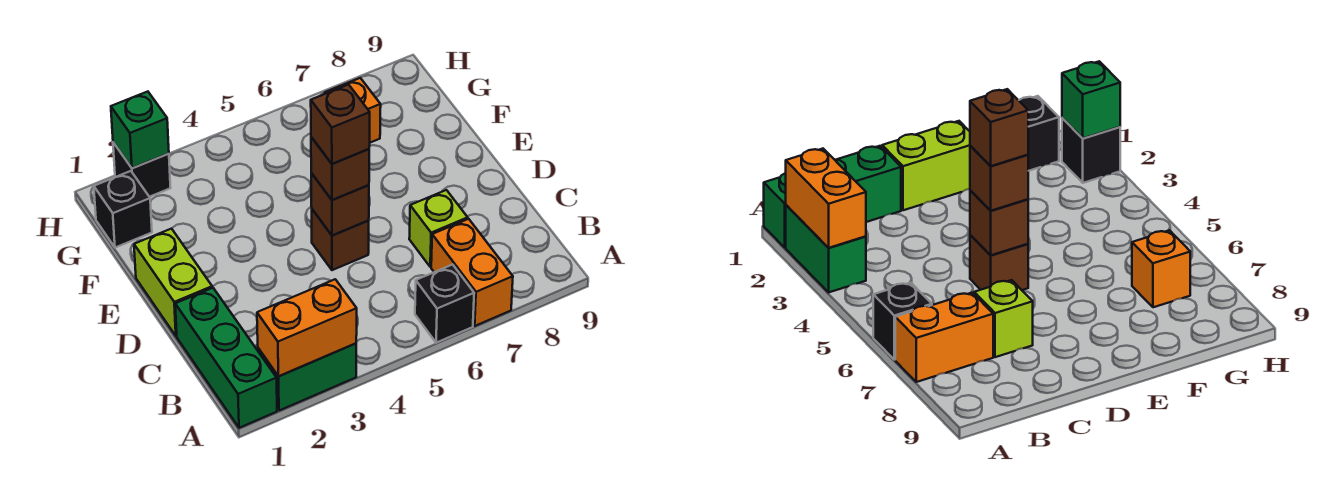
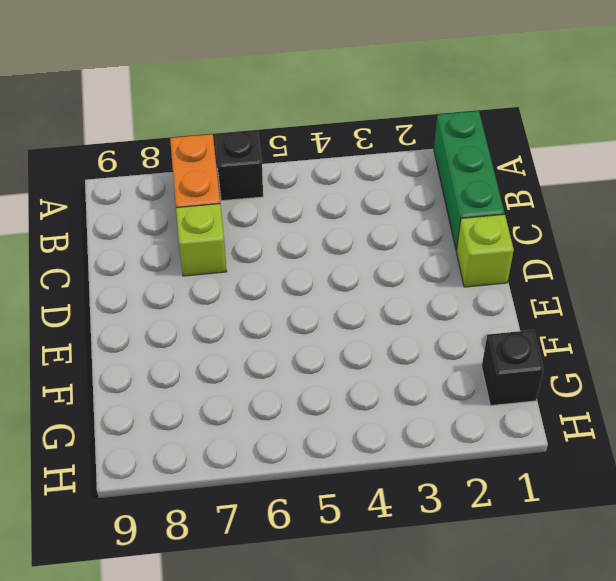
lime brick D1 level 1 -> lime brick D1:E1 level 1
none -> green brick A2:A3 level 1
none -> brown brick D5 level 1
none -> orange brick G7 level 1

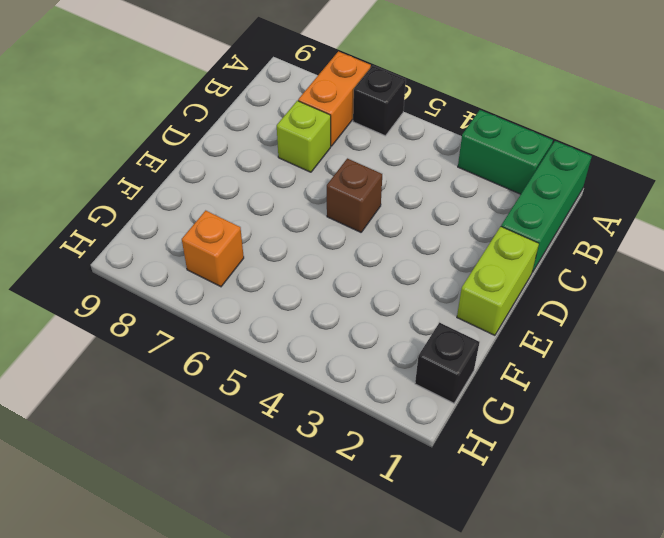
none -> black brick H2 level 1
none -> orange brick A2:A3 level 2
none -> brown brick D5 level 2

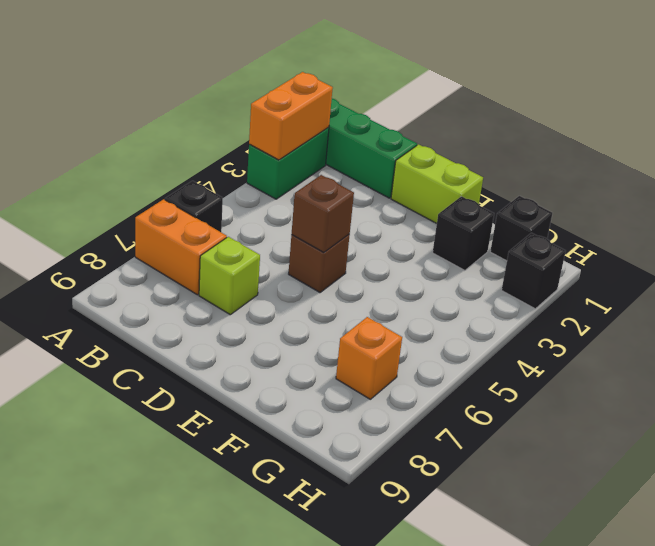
black brick F2 level 1 -> none
none -> green brick H2 level 2
none -> brown brick D5 level 3
none -> brown brick D5 level 4

